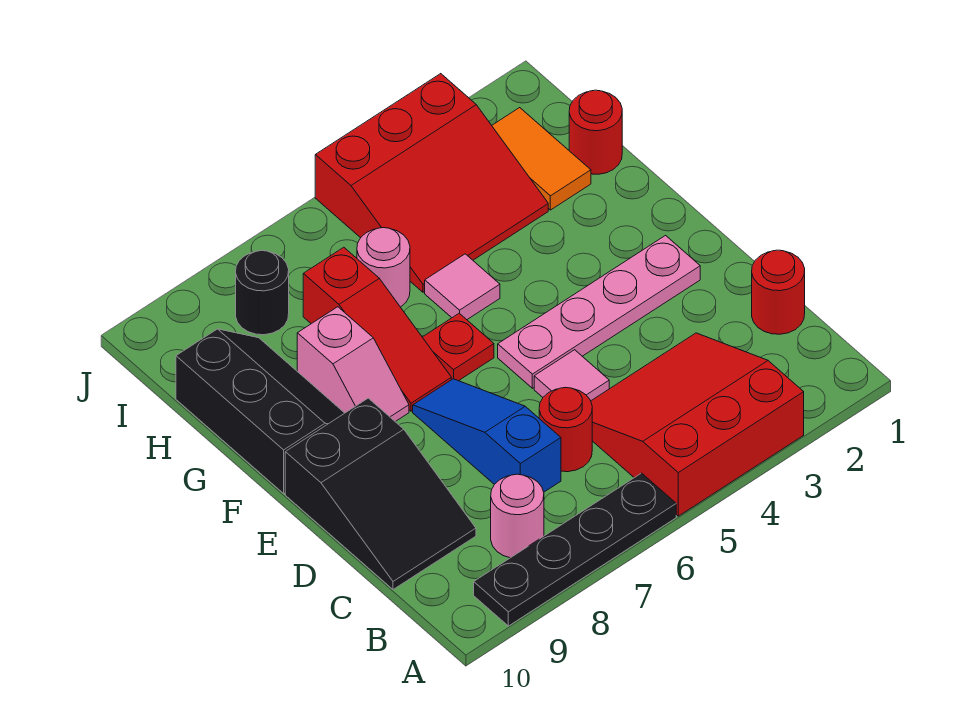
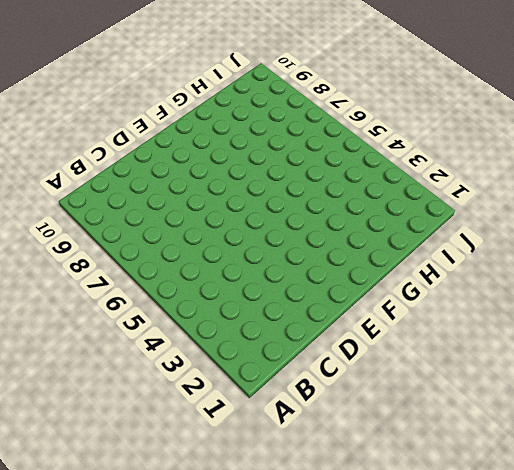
none -> red slope A3:C5 level 1 top A
none -> black plate A6:A9 level 1
none -> pink round brick B8 level 1

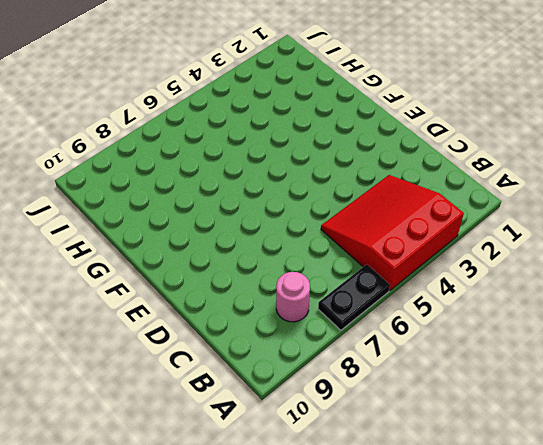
black plate A6:A7 level 1 -> black plate A6:A9 level 1
none -> red round brick C1 level 1
none -> red round brick C6 level 1
none -> blue slope C7:E7 level 1 top C

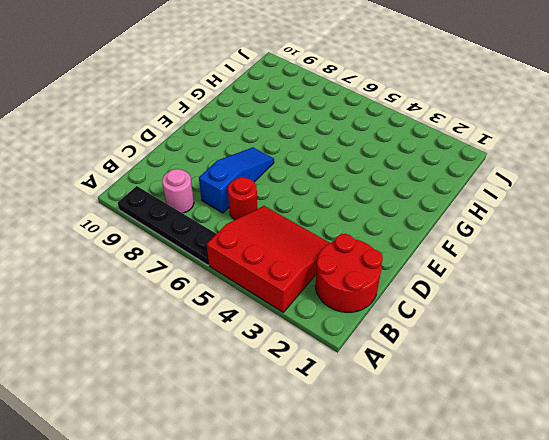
red round brick B1:C2 level 1 -> red round brick C1 level 1
none -> black slope C9:E10 level 1 top E
none -> pink tile D5 level 1
none -> pink plate E2:E5 level 1

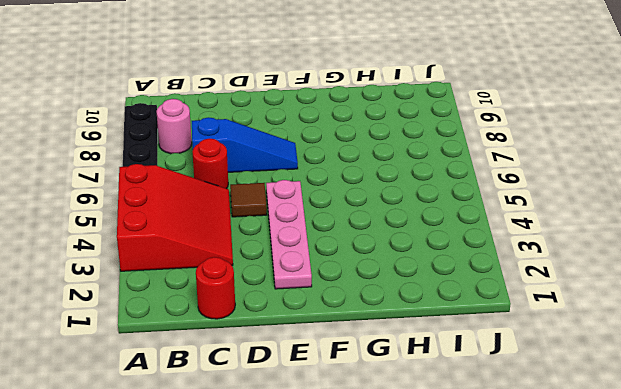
brown tile D5 level 1 -> pink tile D5 level 1
none -> black slope C9:E10 level 1 top E
none -> red plate F6 level 1
none -> red slope F7:H7 level 1 top H

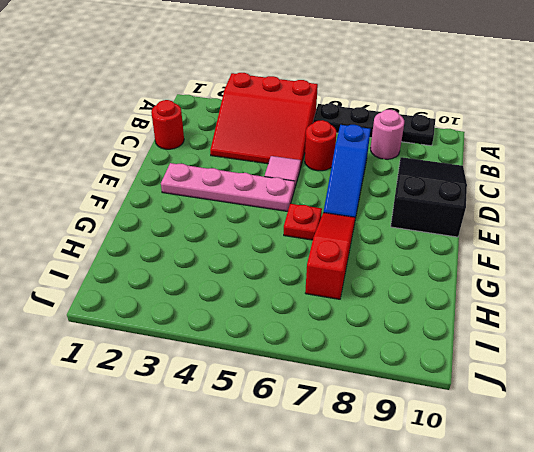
none -> pink slope F8:G8 level 1 top G
none -> black slope F9:H10 level 1 top 10
none -> pink tile G5 level 1

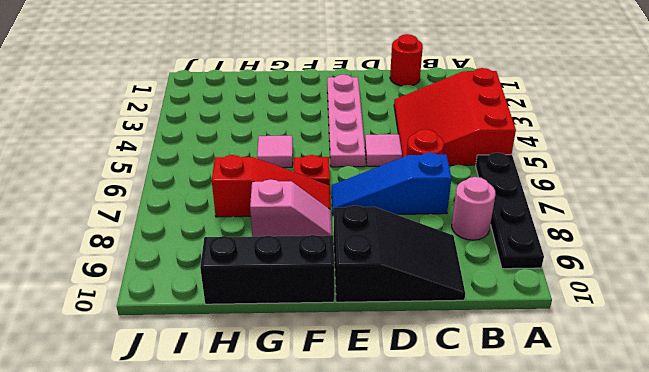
none -> red round brick H1 level 1
none -> orange tile H2:I2 level 1
none -> red slope H3:J5 level 1 top J

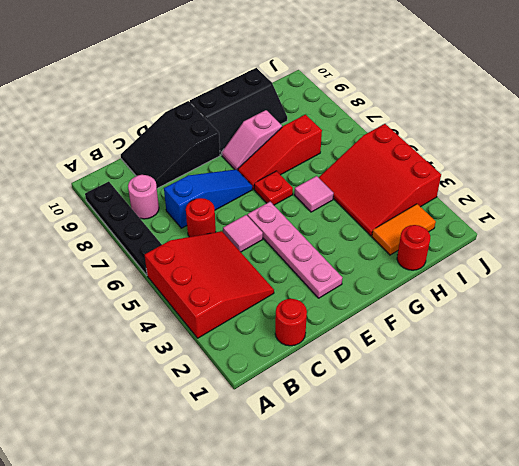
none -> pink round brick H6 level 1
none -> black round brick I8 level 1

